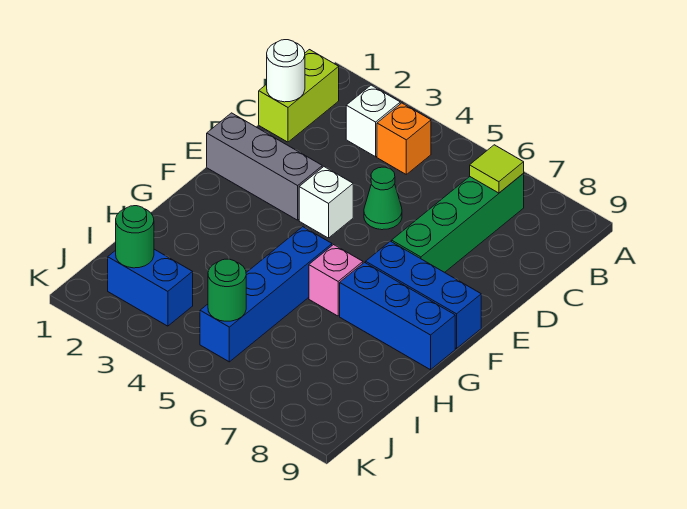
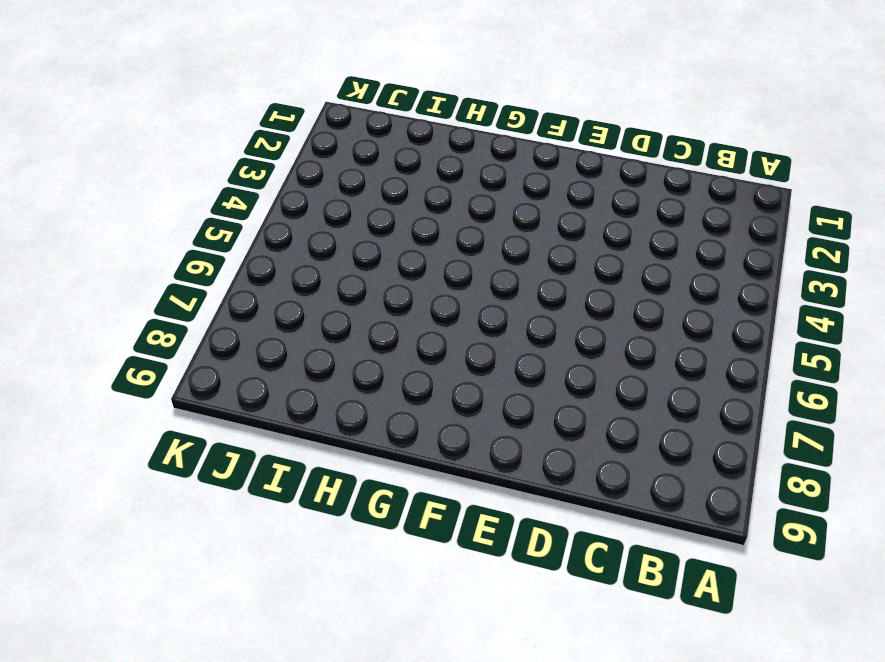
none -> lime brick B1:C1 level 1
none -> white brick B3 level 1
none -> orange brick B4 level 1

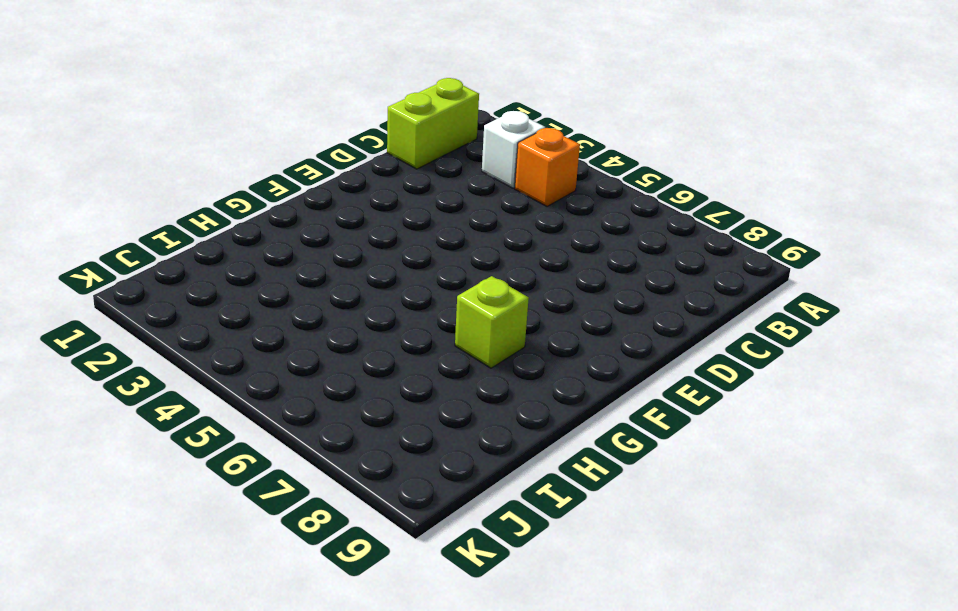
lime brick G7 level 1 -> blue brick G7:G9 level 1
none -> green brick B7:E7 level 1
none -> green cone D5 level 1
none -> grey brick E1:E3 level 1

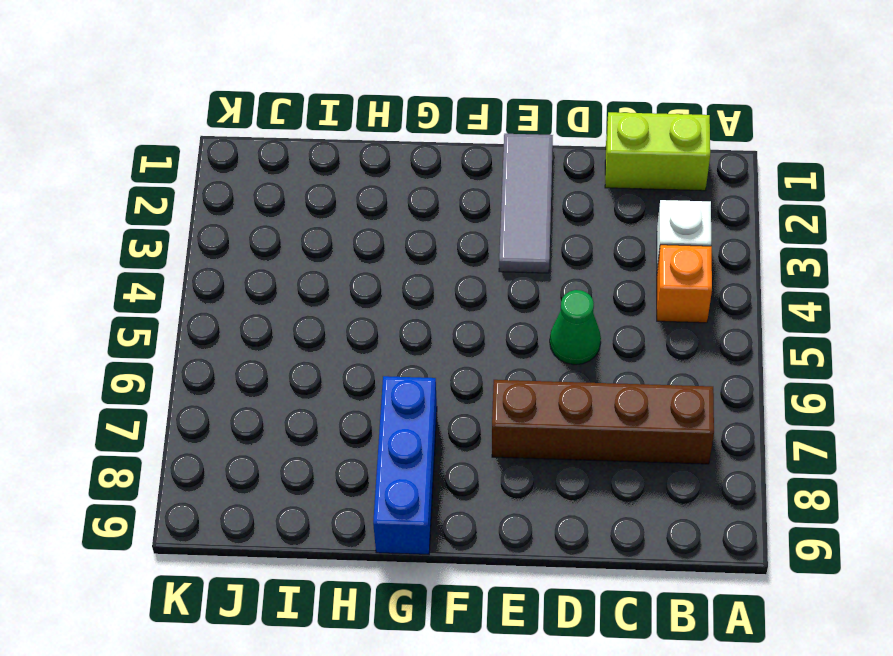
brown brick B7:E7 level 1 -> green brick B7:E7 level 1
grey tile E1:E3 level 1 -> grey brick E1:E3 level 1
none -> white brick E4 level 1
none -> blue brick F7:F9 level 1
none -> blue brick G5:J5 level 1

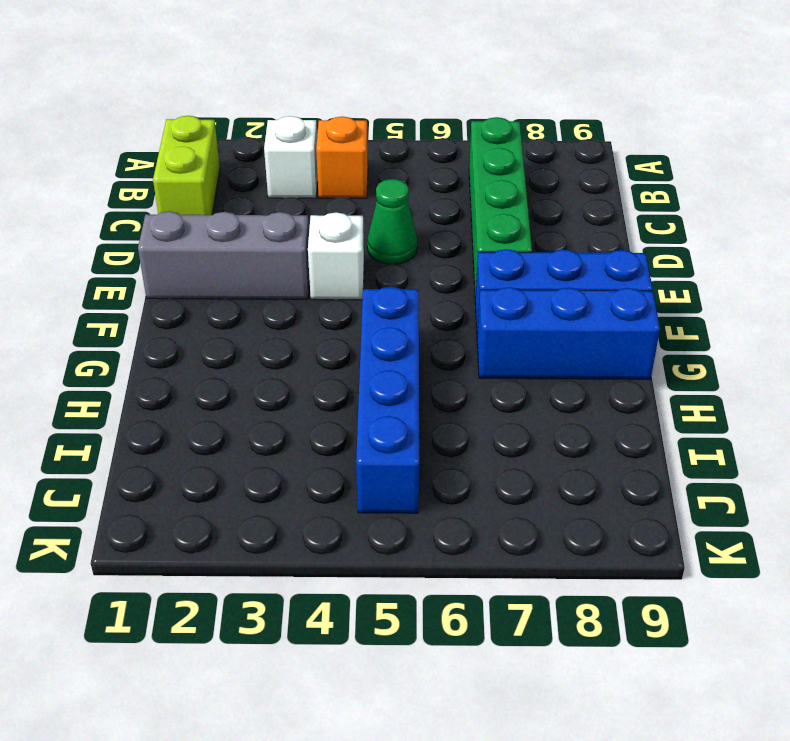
none -> pink brick G6 level 1
none -> blue brick J2:J3 level 1
none -> lime tile B7 level 2

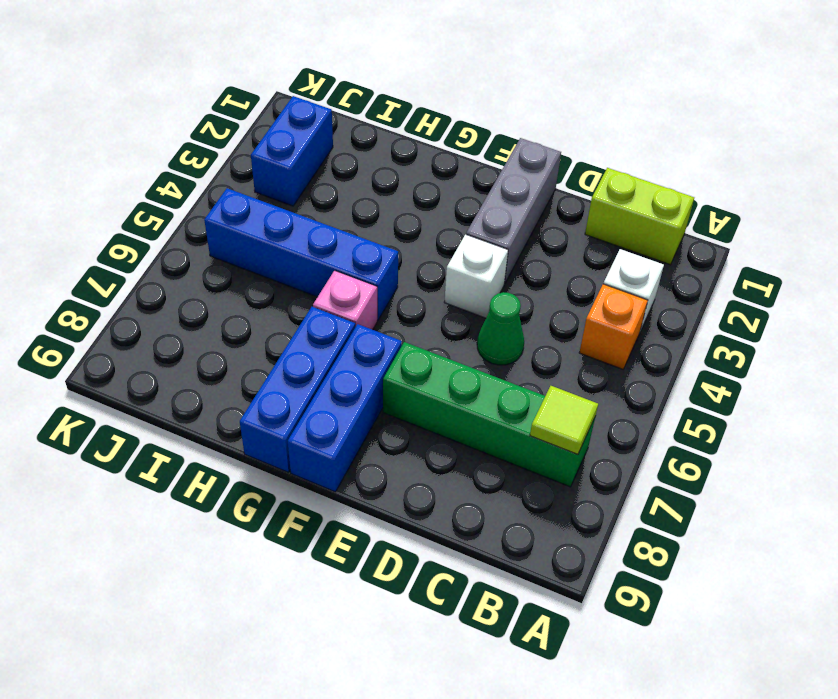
none -> white round brick C1 level 2
none -> green round brick J2 level 2
none -> green round brick J5 level 2

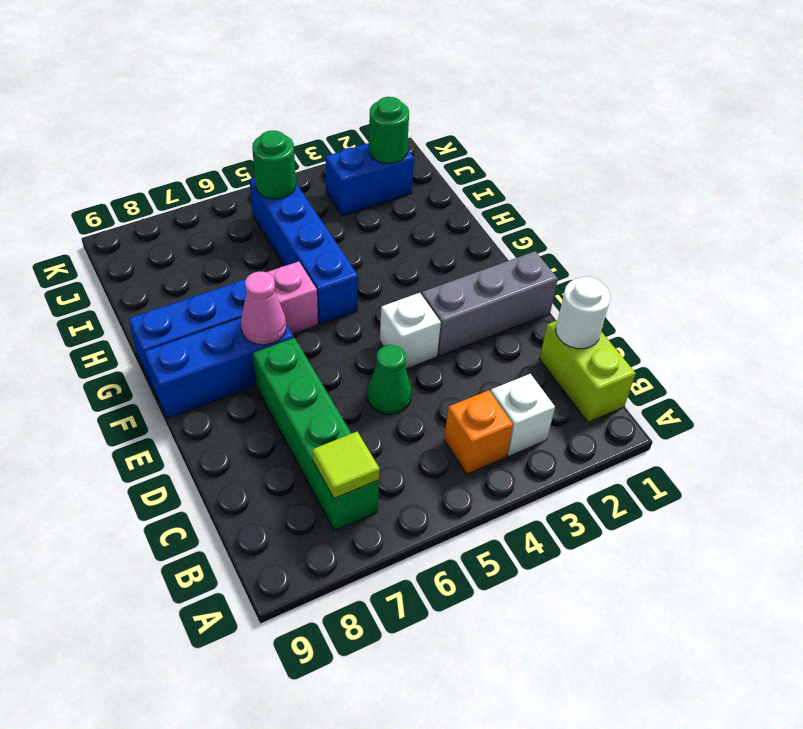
pink cone F7 level 2 -> none

